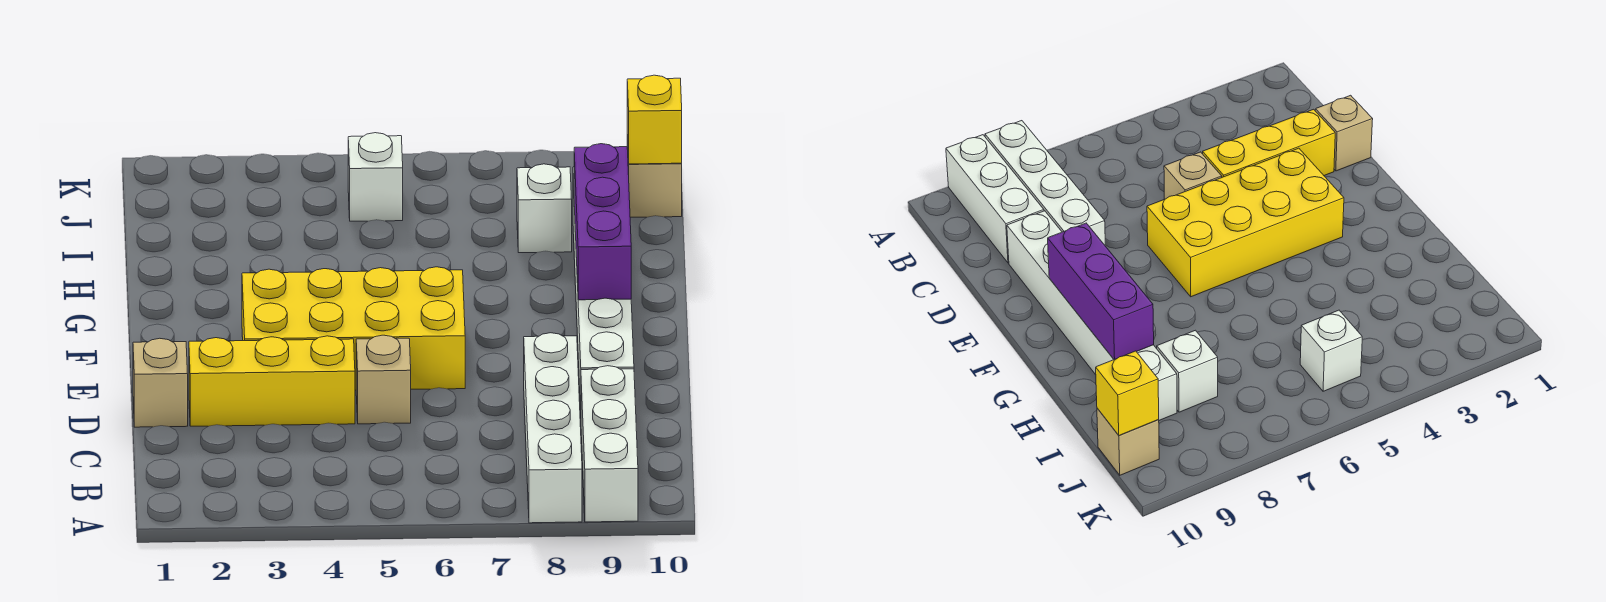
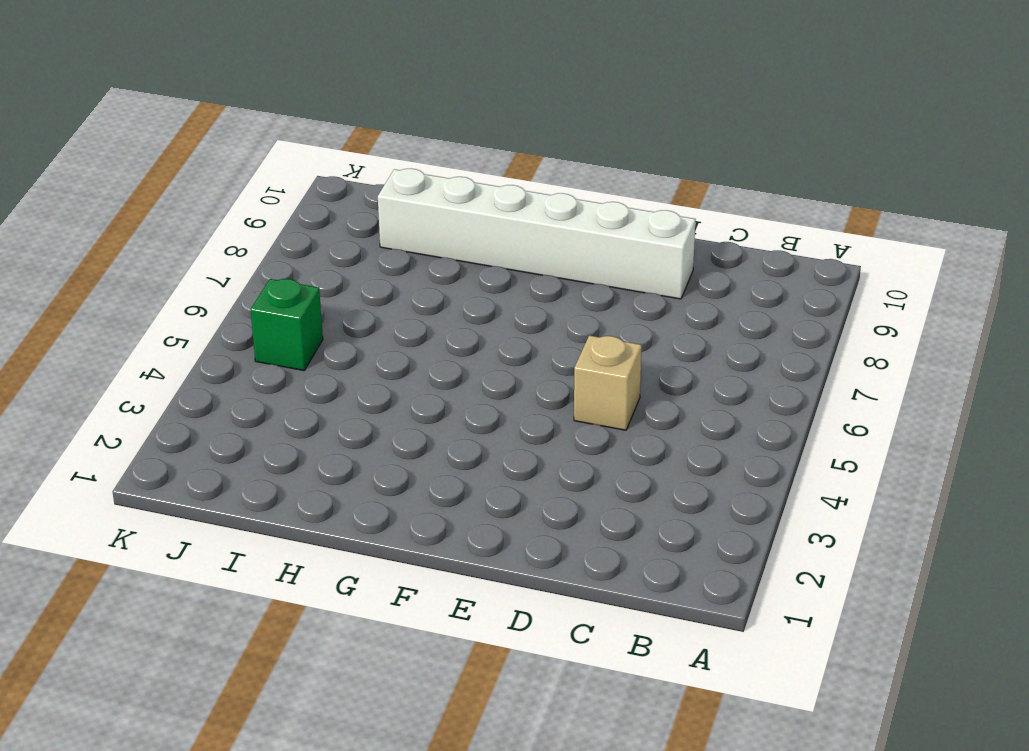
green brick J5 level 1 -> white brick J5 level 1
none -> white brick A8:D8 level 1
none -> white brick A9:C9 level 1
none -> tan brick D1 level 1

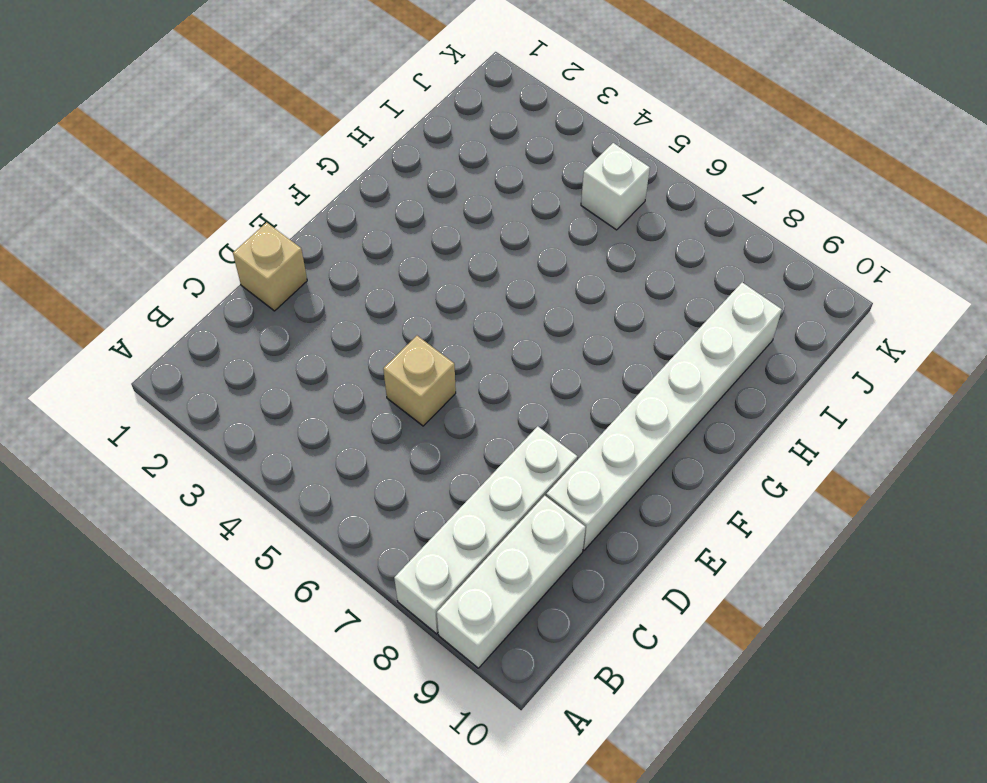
none -> yellow brick D2:D4 level 1
none -> yellow brick E3:F6 level 1
none -> white brick I8 level 1

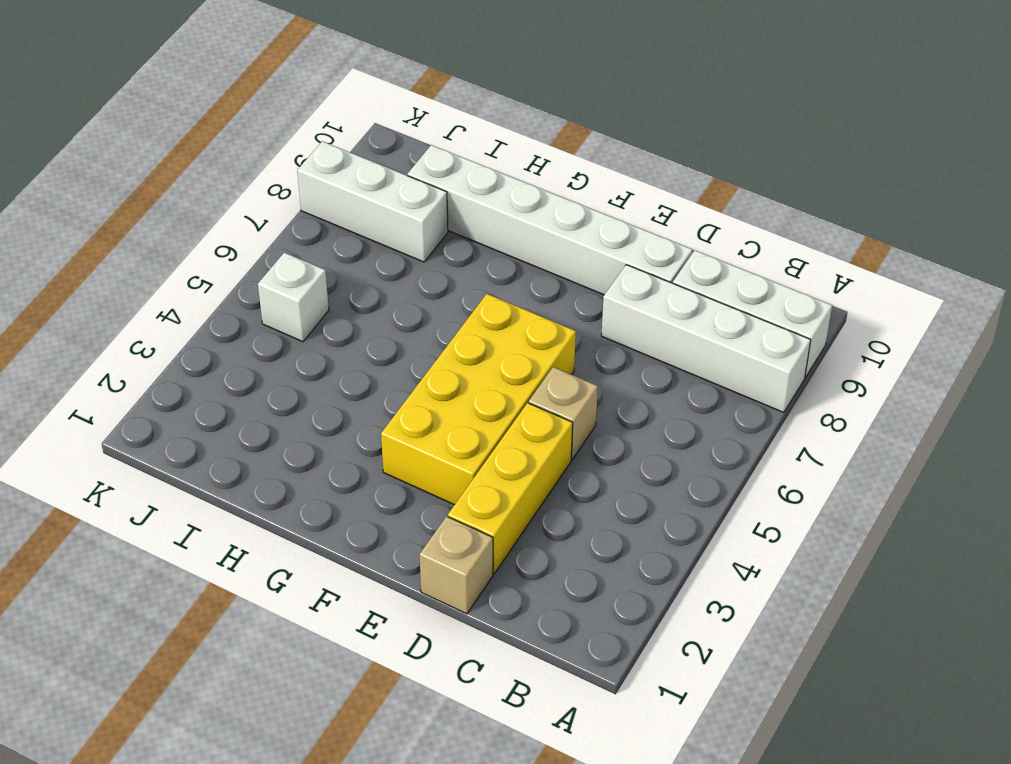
white brick I8:K8 level 1 -> white brick I8 level 1
none -> tan brick J10 level 1
none -> purple brick F9:H9 level 2
none -> yellow brick J10 level 2

